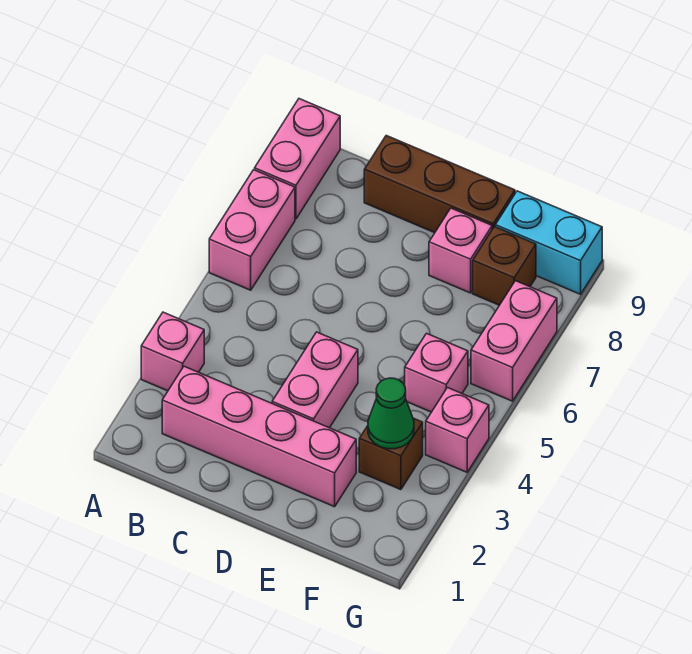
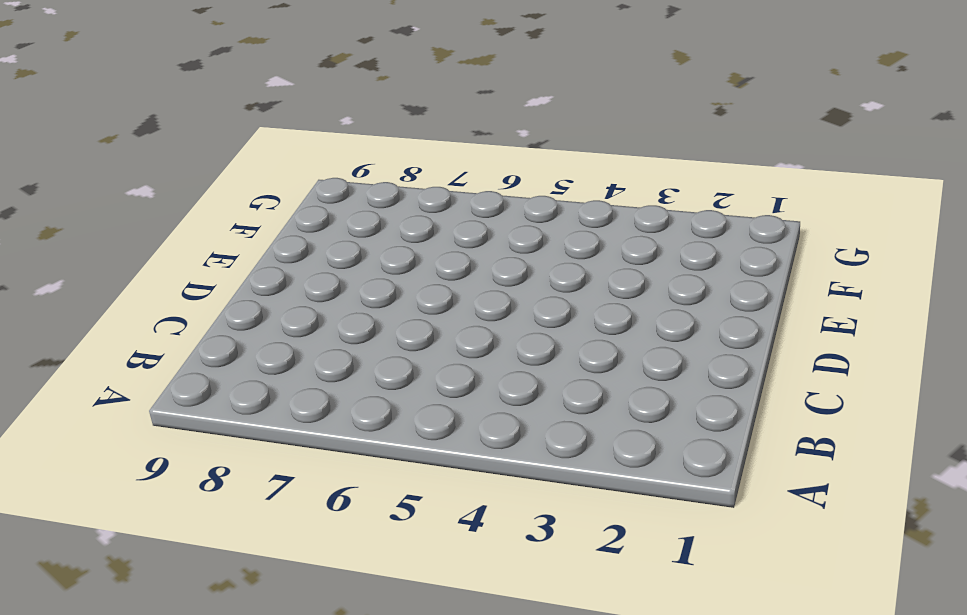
none -> pink brick A3 level 1
none -> pink brick A6:A7 level 1
none -> pink brick A8:A9 level 1

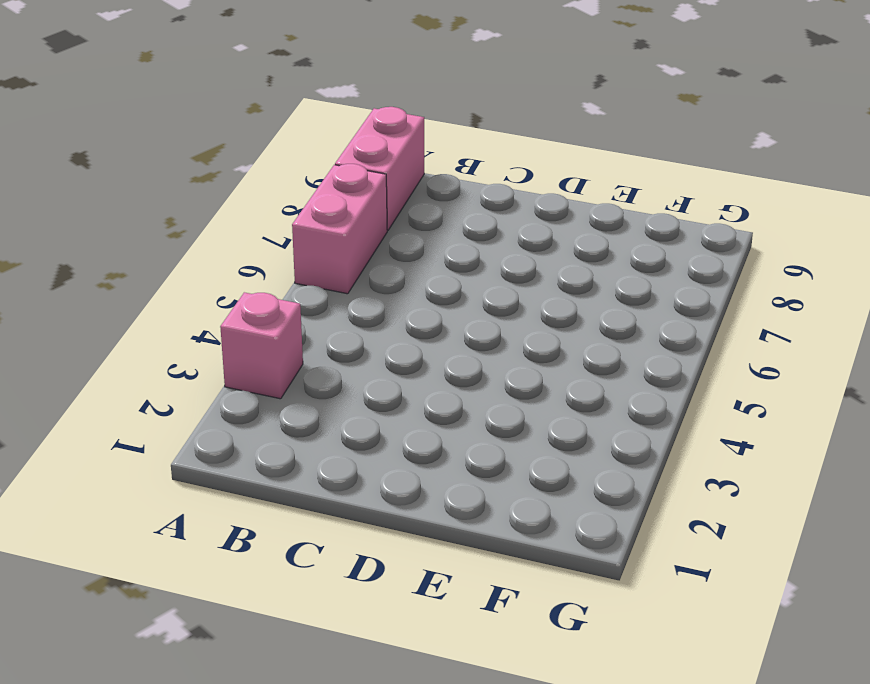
none -> pink brick B2:E2 level 1
none -> brown brick C9:E9 level 1
none -> pink brick D3:D4 level 1

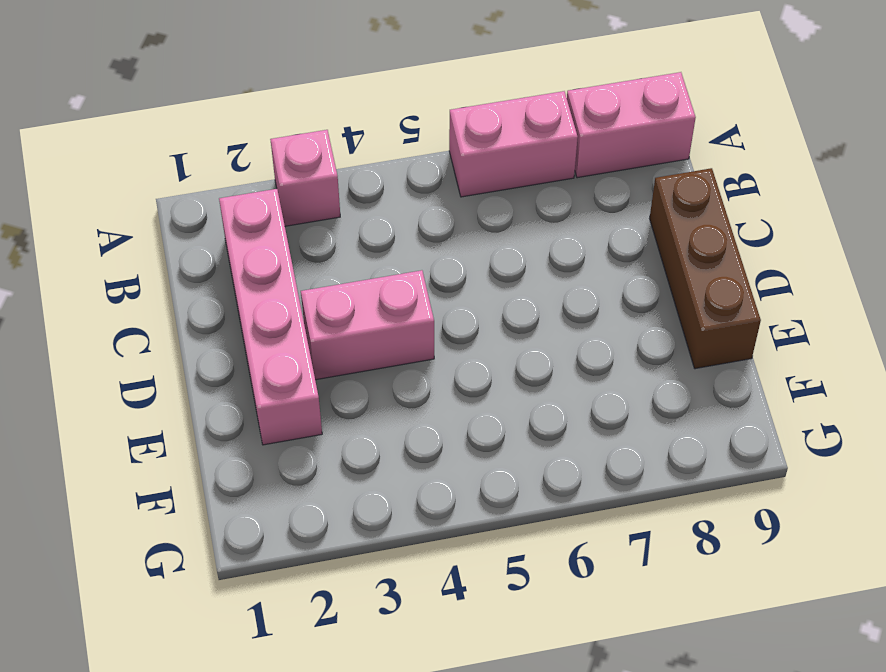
none -> pink brick E8 level 1
none -> brown brick F3 level 1
none -> pink brick F5 level 1

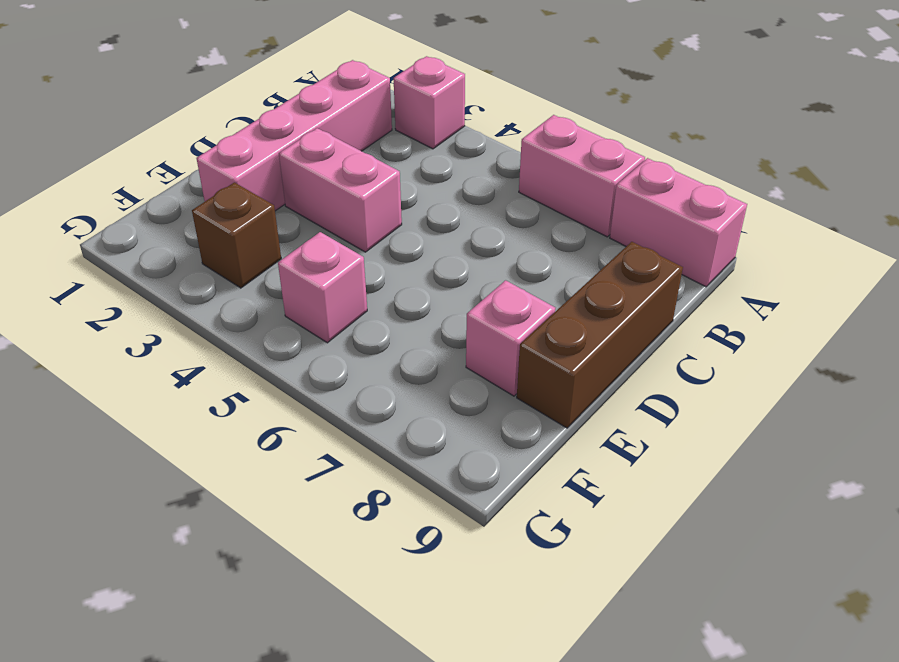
none -> brown brick F8 level 1
none -> cyan brick F9:G9 level 1
none -> pink brick G4 level 1

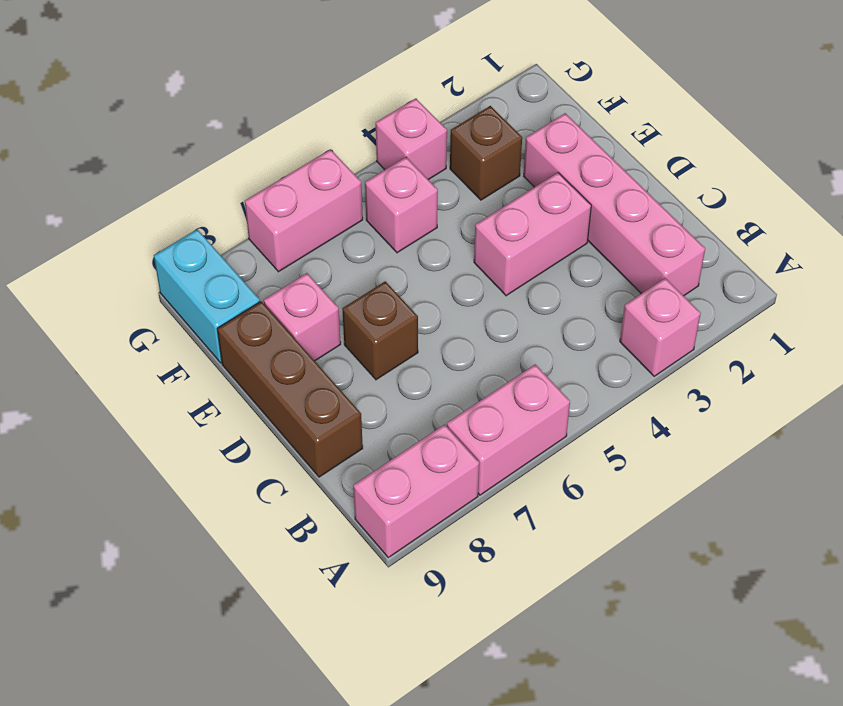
brown brick D7 level 1 -> brown brick F8 level 1
none -> green cone F3 level 2

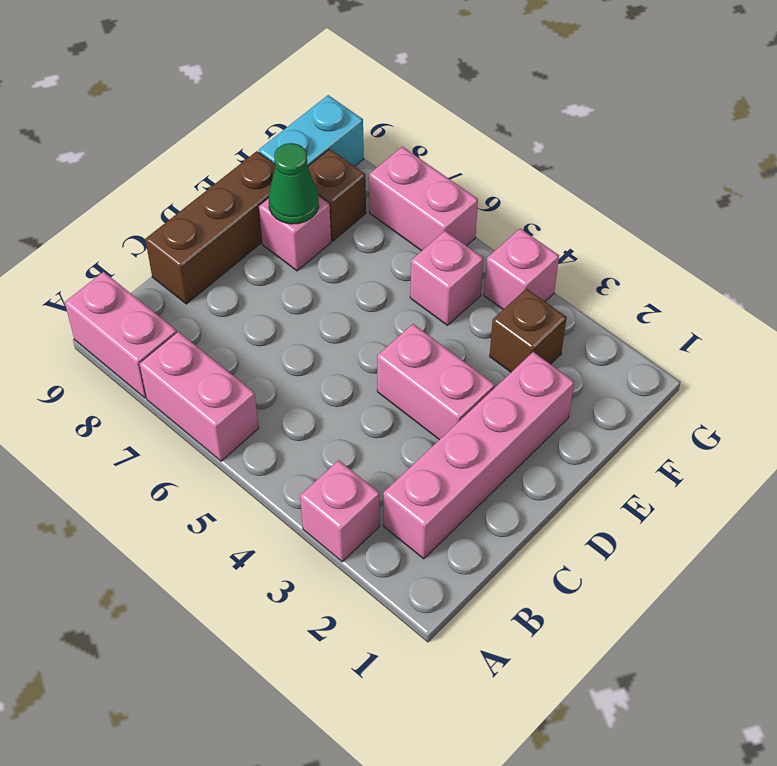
green cone E8 level 2 -> green cone F3 level 2

